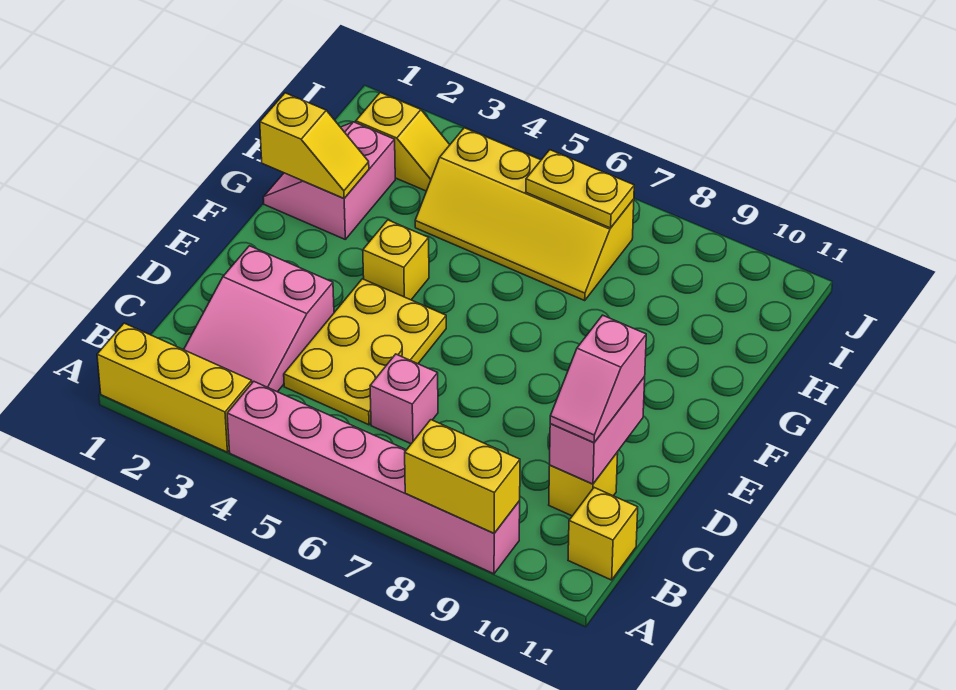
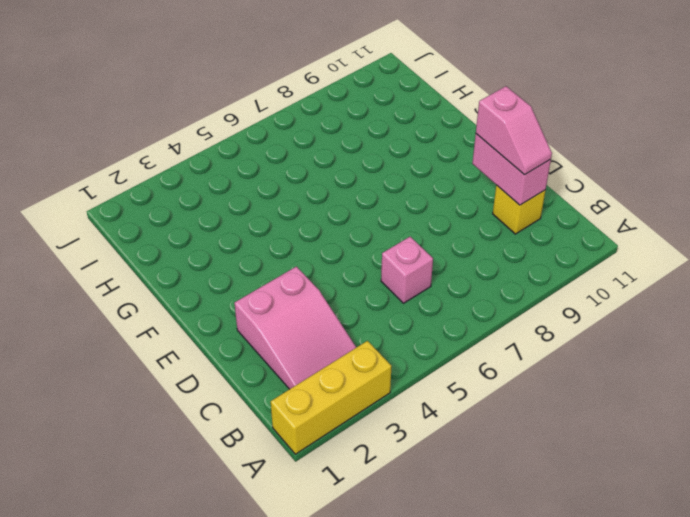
none -> pink brick A4:A9 level 1
none -> yellow brick B11 level 1
none -> yellow plate C4:E5 level 1

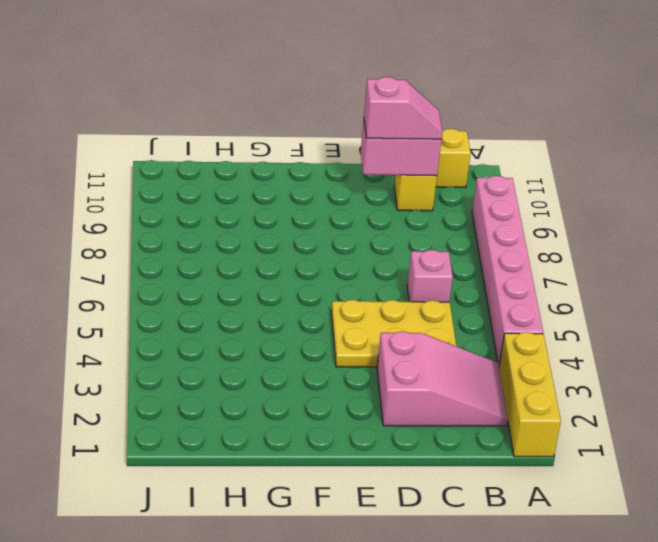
none -> yellow brick F4 level 1
none -> pink slope G1:H2 level 1 top 2
none -> yellow slope H4:I7 level 1 top I

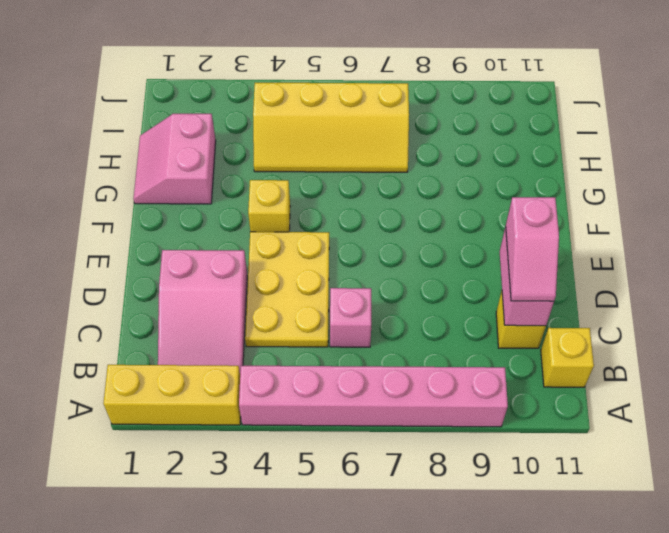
none -> yellow slope I2:I3 level 1 top 2
none -> yellow brick A8:A9 level 2
none -> yellow slope G1:G2 level 2 top 1

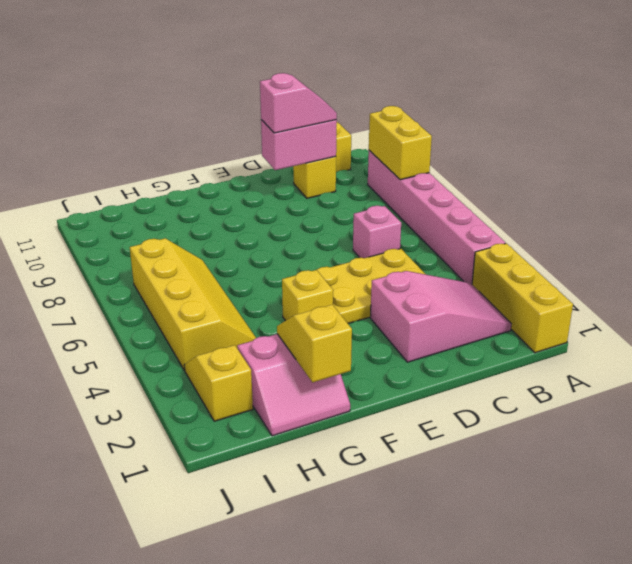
none -> yellow plate I6:I7 level 2

